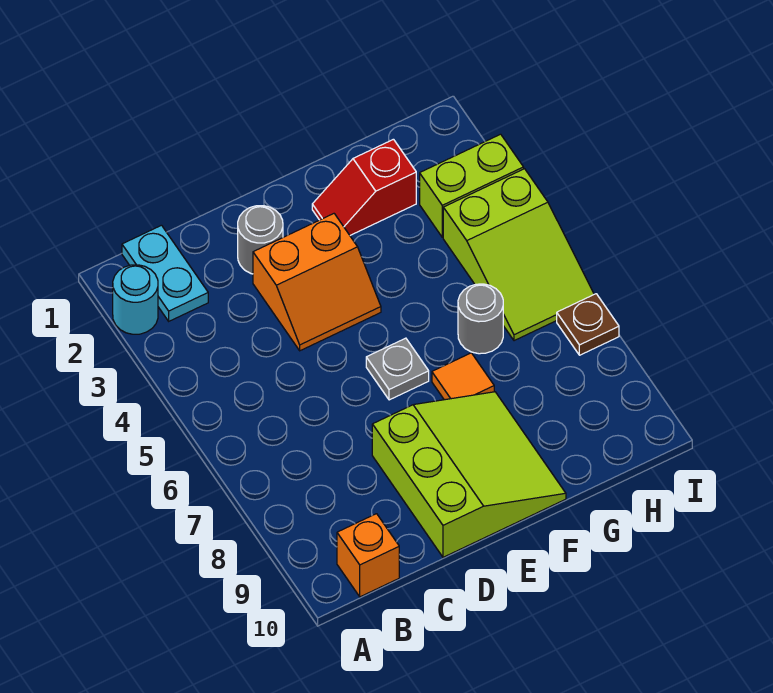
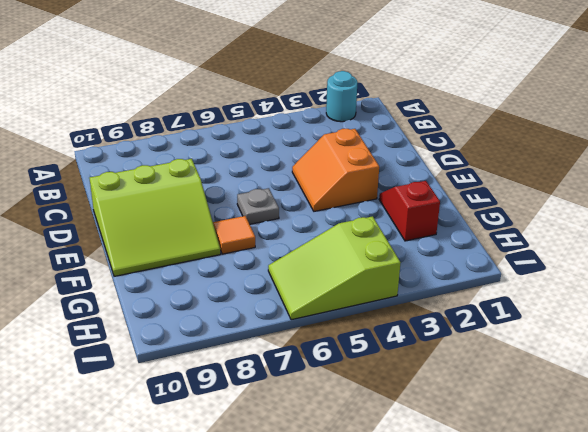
none -> cyan plate B1:B2 level 1
none -> orange brick B10 level 1
none -> grey round brick D2 level 1

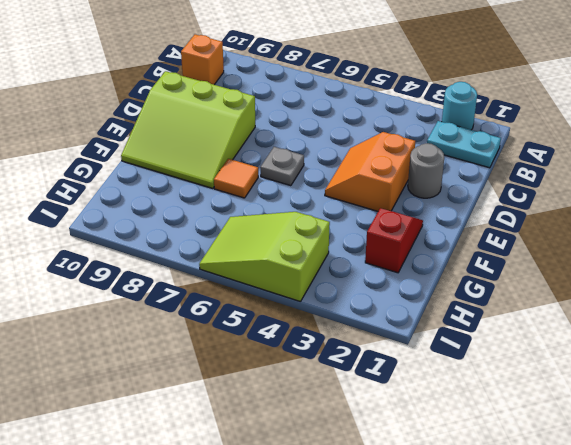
none -> grey round brick G6 level 1
none -> lime brick H3:I3 level 1
none -> brown plate I7 level 1

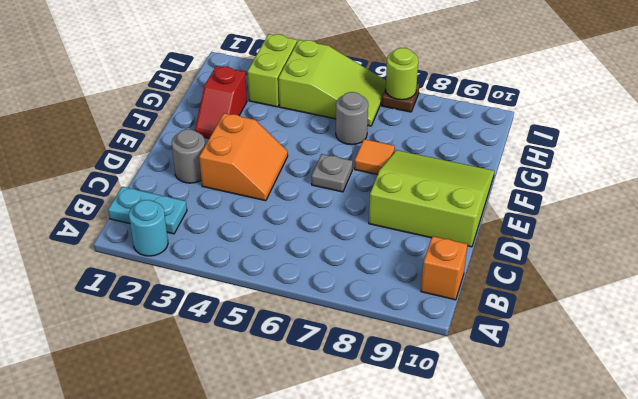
lime round brick I7 level 2 -> none

